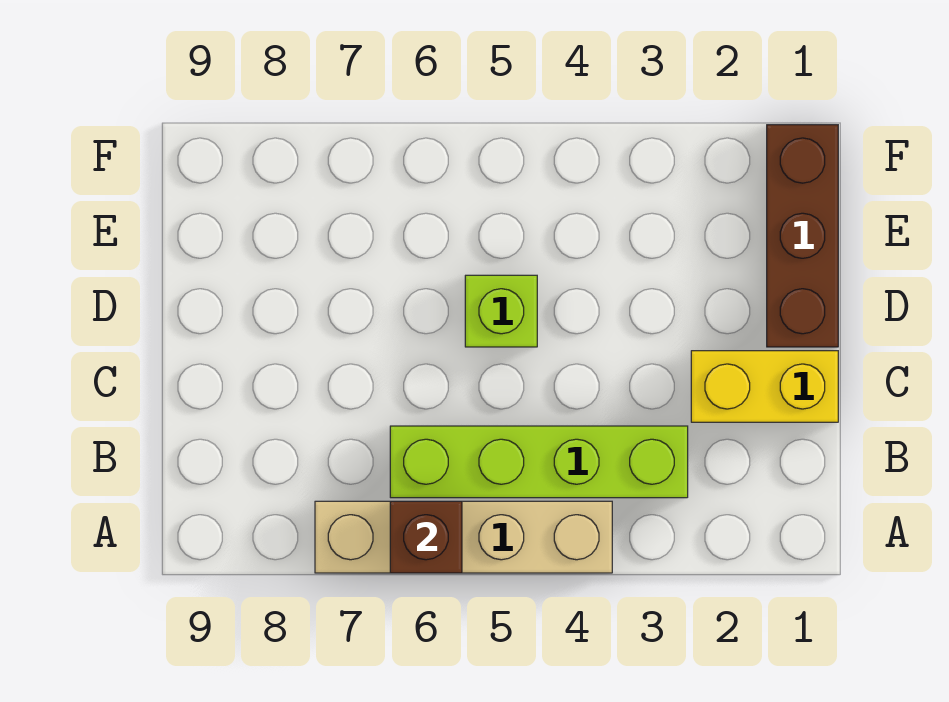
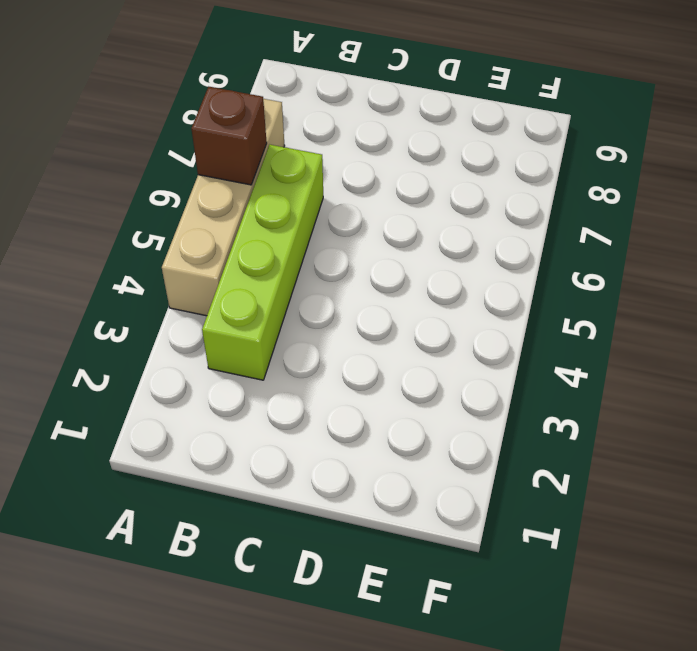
none -> yellow brick C1:C2 level 1
none -> brown brick D1:F1 level 1

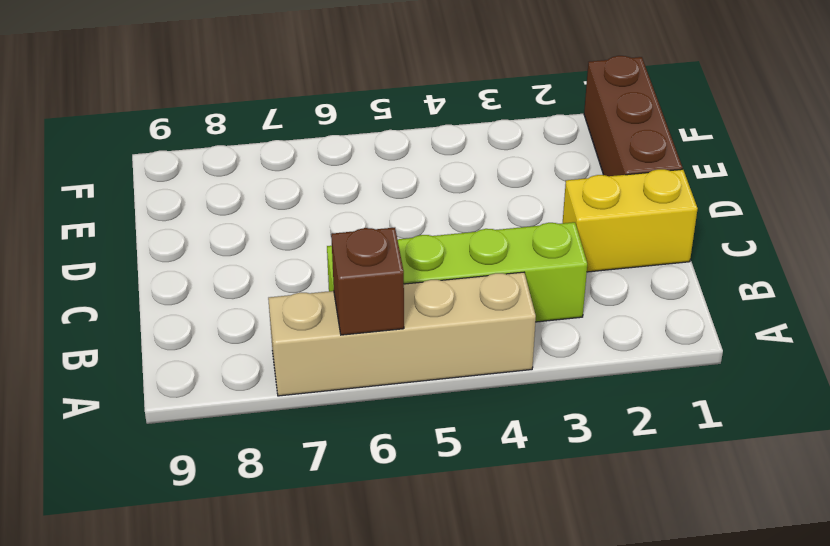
none -> lime brick D5 level 1

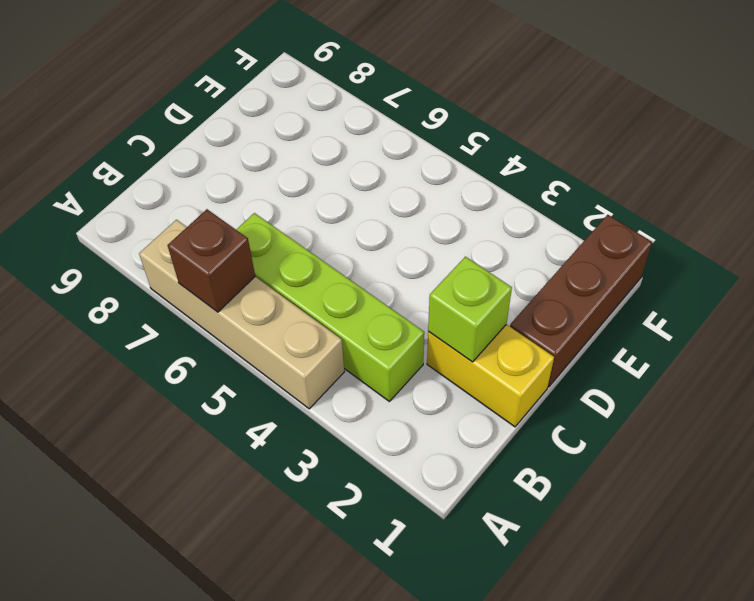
lime brick C2 level 2 -> lime brick D5 level 1

